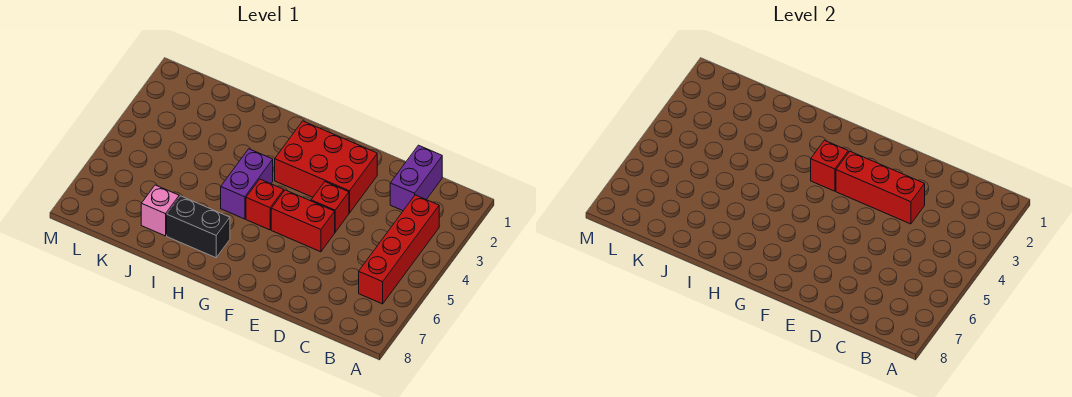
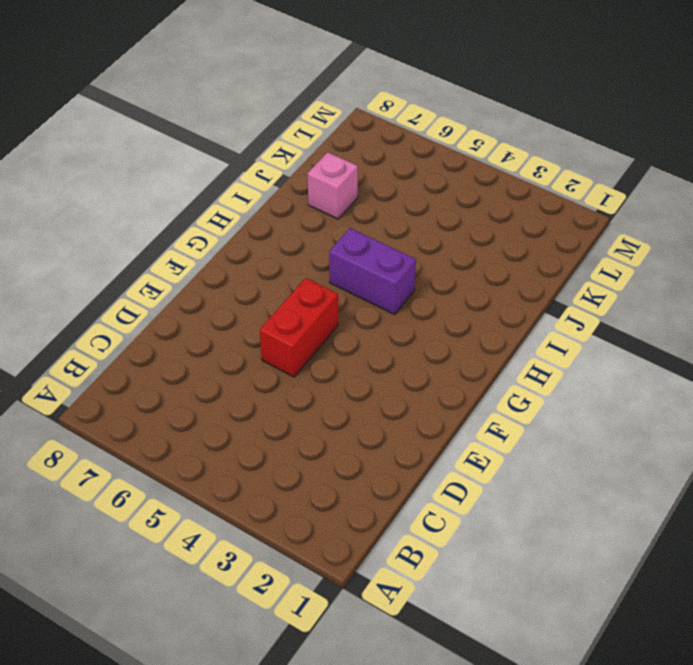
none -> red brick B3:B6 level 1
none -> purple brick C1:C2 level 1

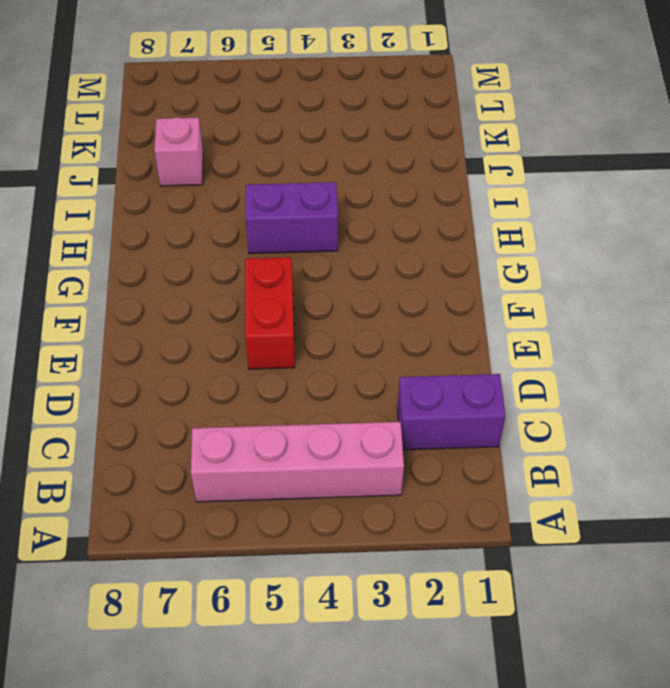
pink brick B3:B6 level 1 -> red brick B3:B6 level 1
none -> red brick E2:G3 level 1
none -> red brick E4 level 1

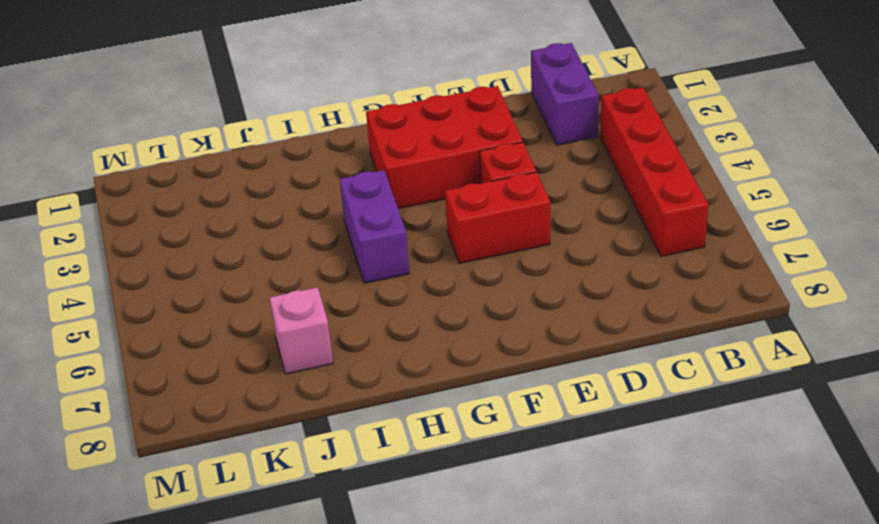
none -> red brick G5 level 1
none -> black brick H7:I7 level 1

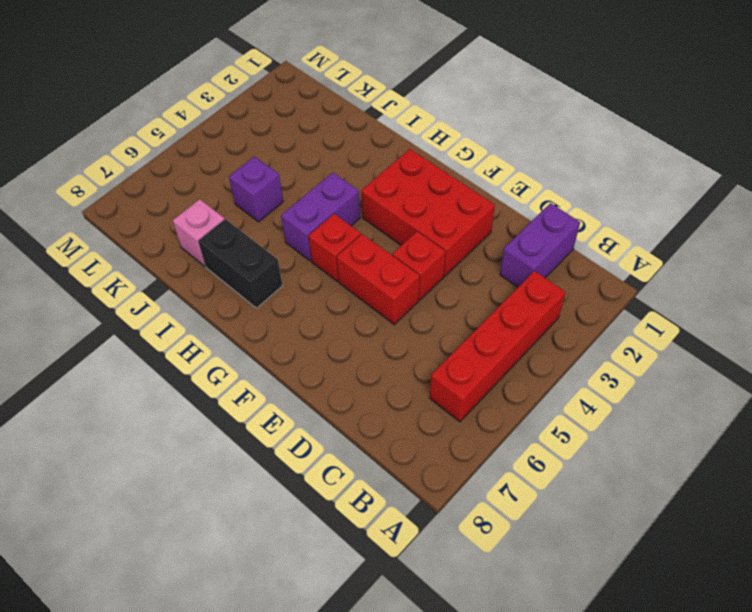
purple brick J5 level 1 -> none
none -> red brick D3:F3 level 2
none -> red brick G3 level 2

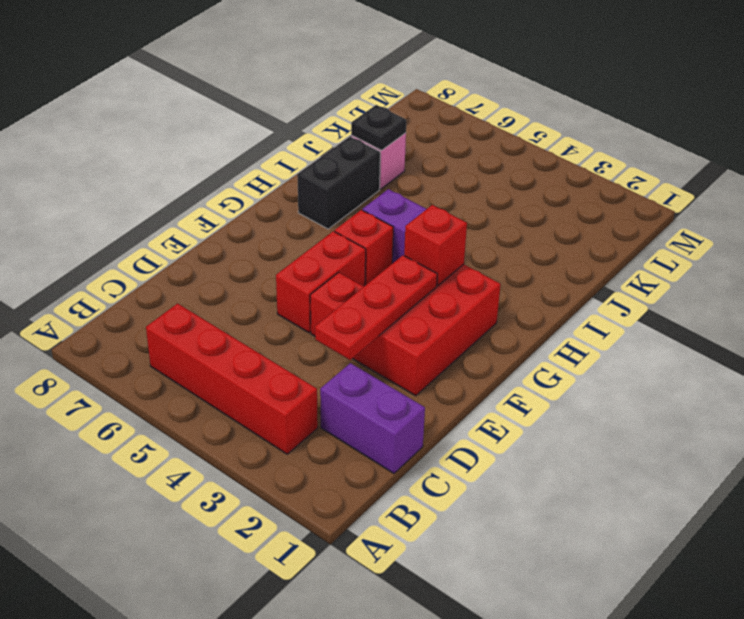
red plate D3:F3 level 2 -> red brick D3:F3 level 2
black plate J7 level 2 -> none

